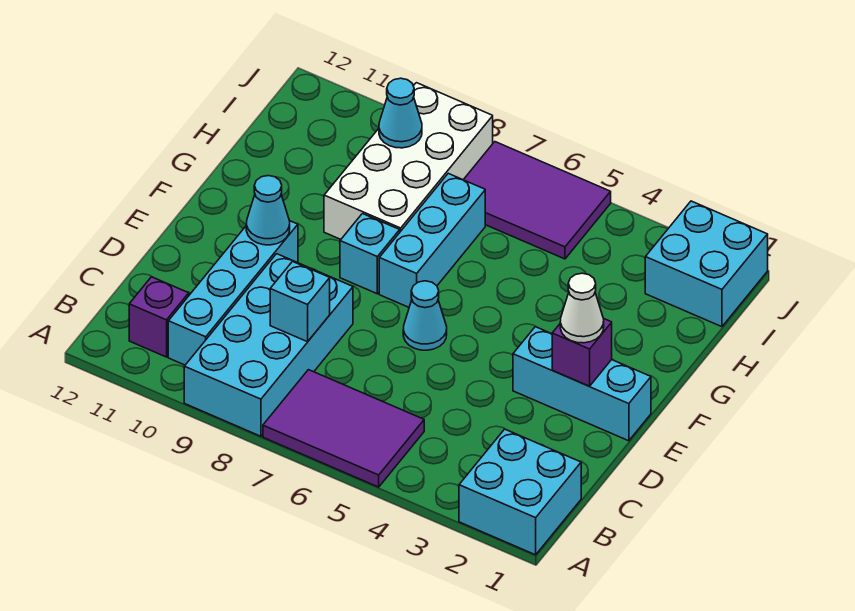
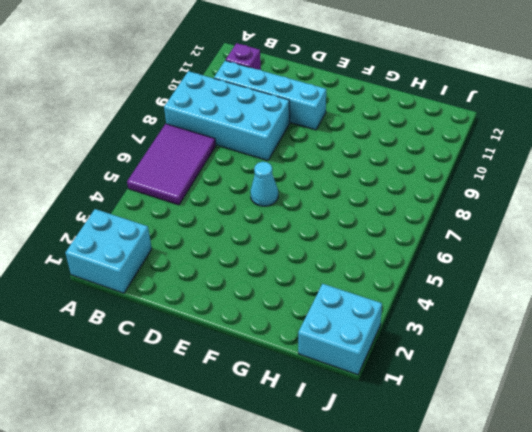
none -> cyan brick E1:E3 level 1
none -> cyan brick F7:H7 level 1
none -> cyan brick F8 level 1

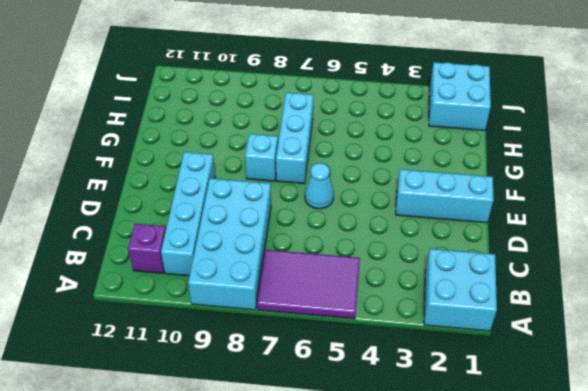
none -> white brick G8:J9 level 1
none -> purple tile I5:J7 level 1
none -> cyan brick C8 level 2

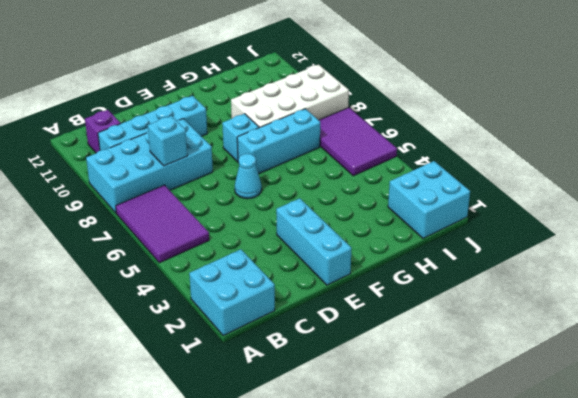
none -> purple brick E2 level 2
none -> cyan cone E10 level 2
none -> cyan cone I9 level 2

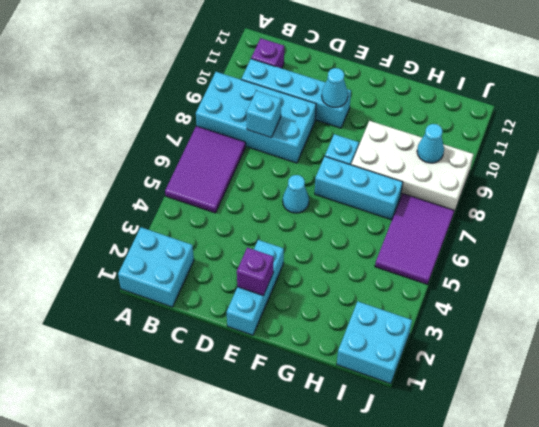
none -> white cone E2 level 3

